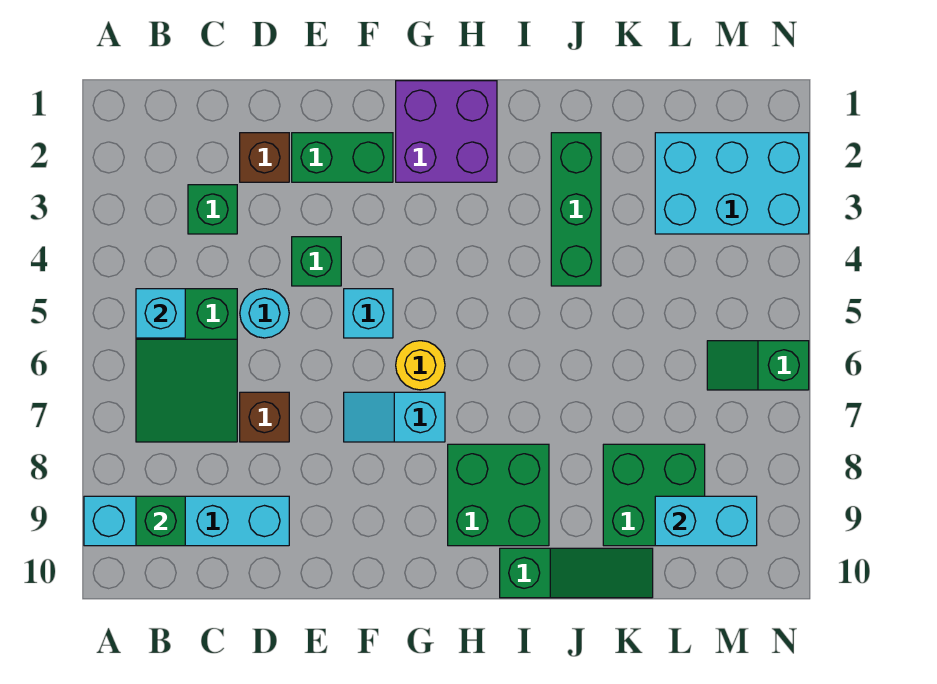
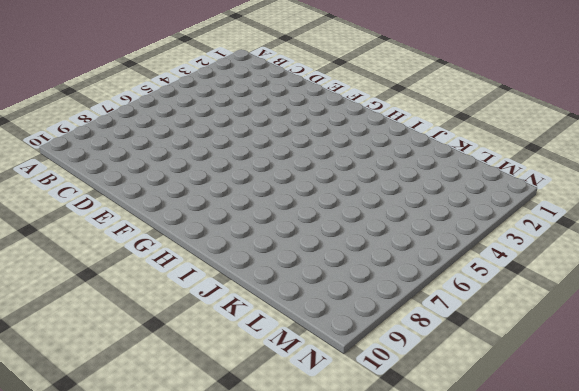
none -> cyan brick A9:D9 level 1
none -> green slope B5:C7 level 1 top 5
none -> green brick C3 level 1

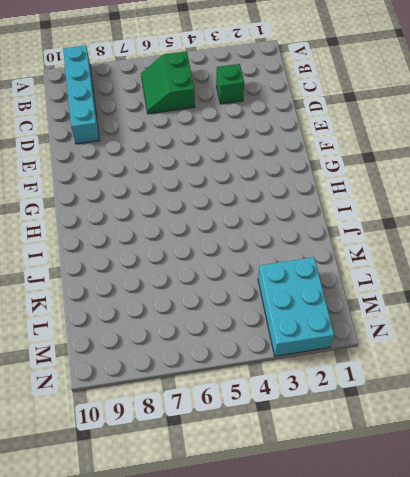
green slope B5:C6 level 1 top 5 -> green slope B5:C7 level 1 top 5
none -> brown brick D2 level 1
none -> cyan round brick D5 level 1
none -> brown brick D7 level 1

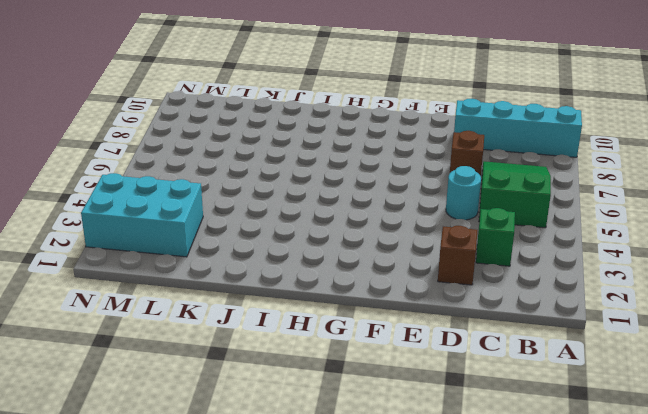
none -> green brick E2:F2 level 1
none -> green brick E4 level 1
none -> cyan brick F5 level 1

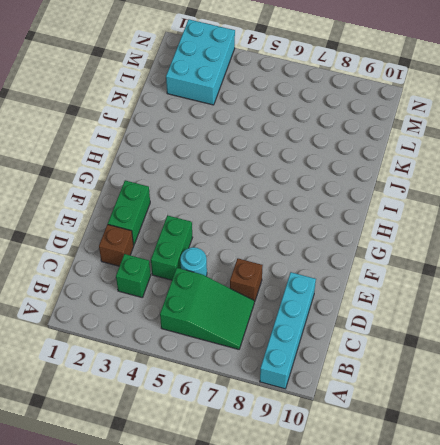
green brick D4:E4 level 1 -> green brick E4 level 1
none -> cyan brick F5 level 1
none -> cyan slope F7:G7 level 1 top G
none -> purple brick G1:H2 level 1

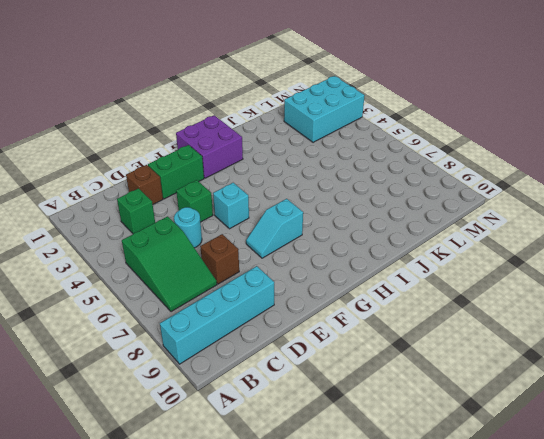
none -> yellow round brick G6 level 1
none -> green brick H8:I9 level 1
none -> green slope I10:K10 level 1 top I

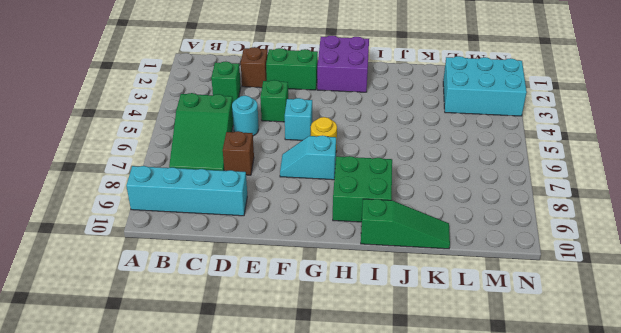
none -> green brick J2:J4 level 1
none -> green brick K8:L9 level 1
none -> green slope M6:N6 level 1 top N

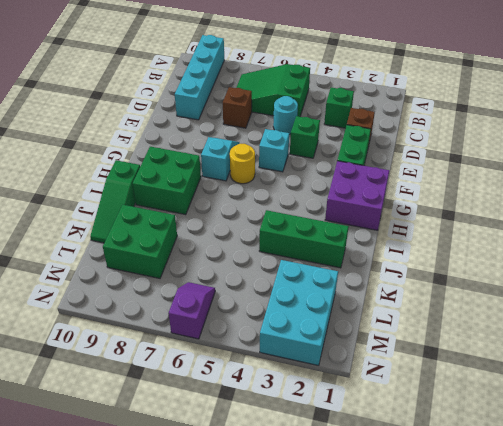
purple slope M6:N6 level 1 top N -> green slope M6:N6 level 1 top N
none -> cyan brick B5 level 2
none -> green brick B9 level 2
none -> cyan brick L9:M9 level 2

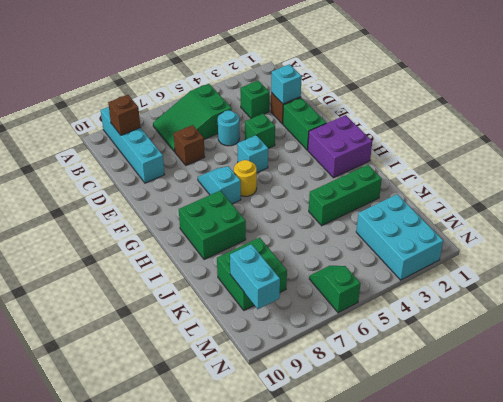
brown brick B9 level 2 -> green brick B9 level 2
cyan brick D2 level 2 -> cyan brick B5 level 2
none -> green slope I10:K10 level 1 top I

